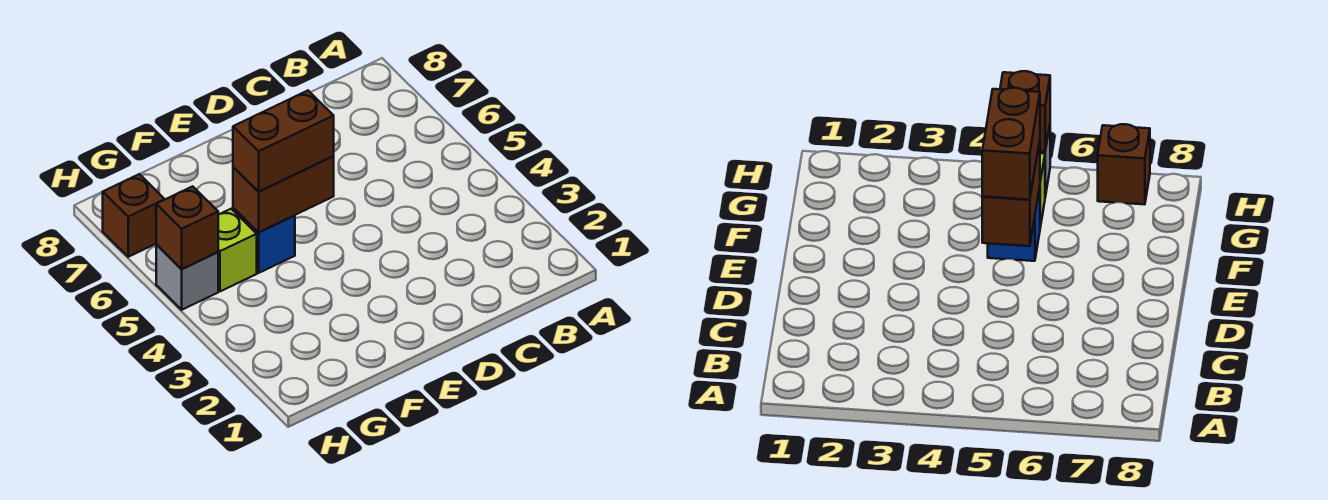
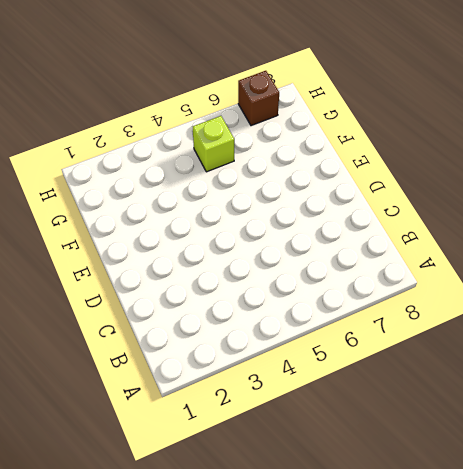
none -> blue brick F5 level 1
none -> grey brick H5 level 1

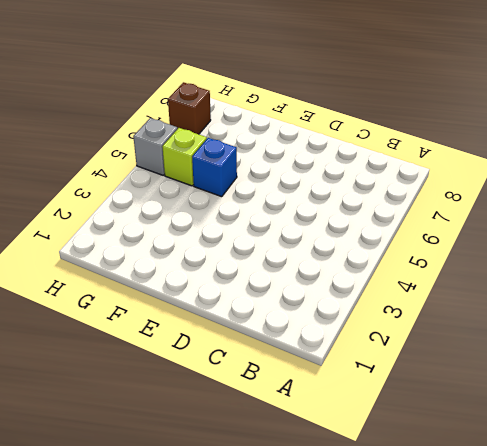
none -> brown brick E5:F5 level 2
none -> brown brick H5 level 2

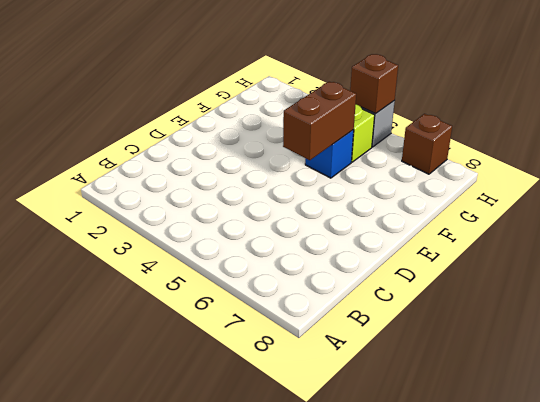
none -> brown brick E5:F5 level 3

